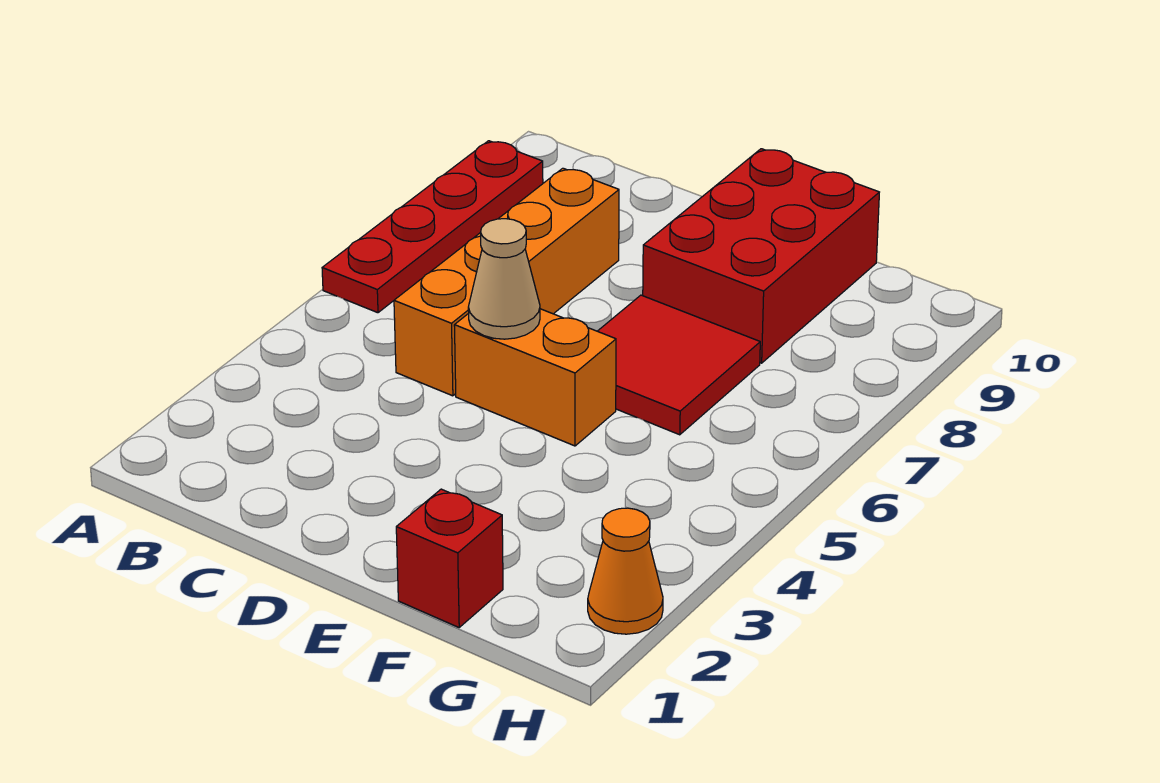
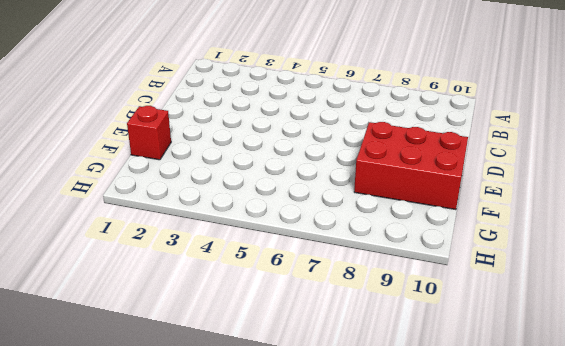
none -> red plate A6:A9 level 1
none -> orange brick C5:C8 level 1

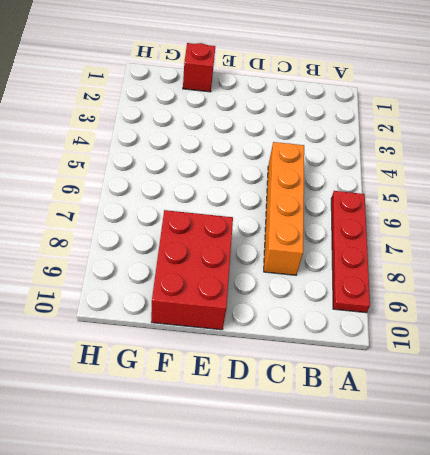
none -> orange brick D5:E5 level 1
none -> red tile E6:F7 level 1

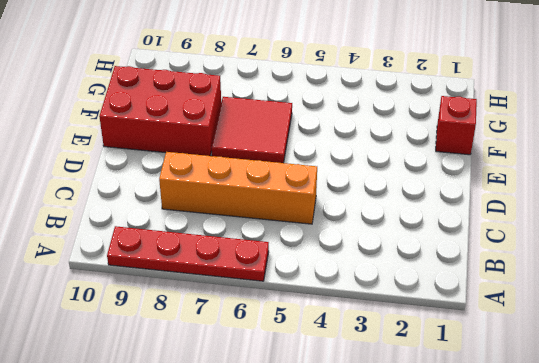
none -> orange brick D5:E5 level 1
none -> orange cone H2 level 1

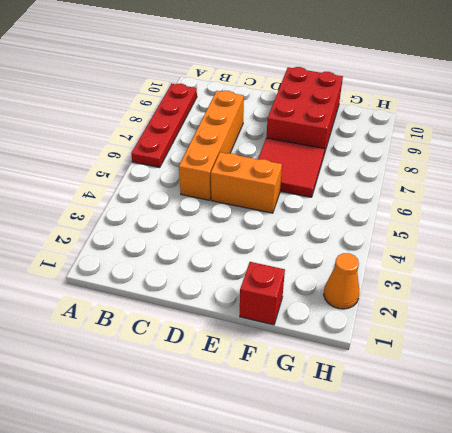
none -> tan cone D5 level 2

